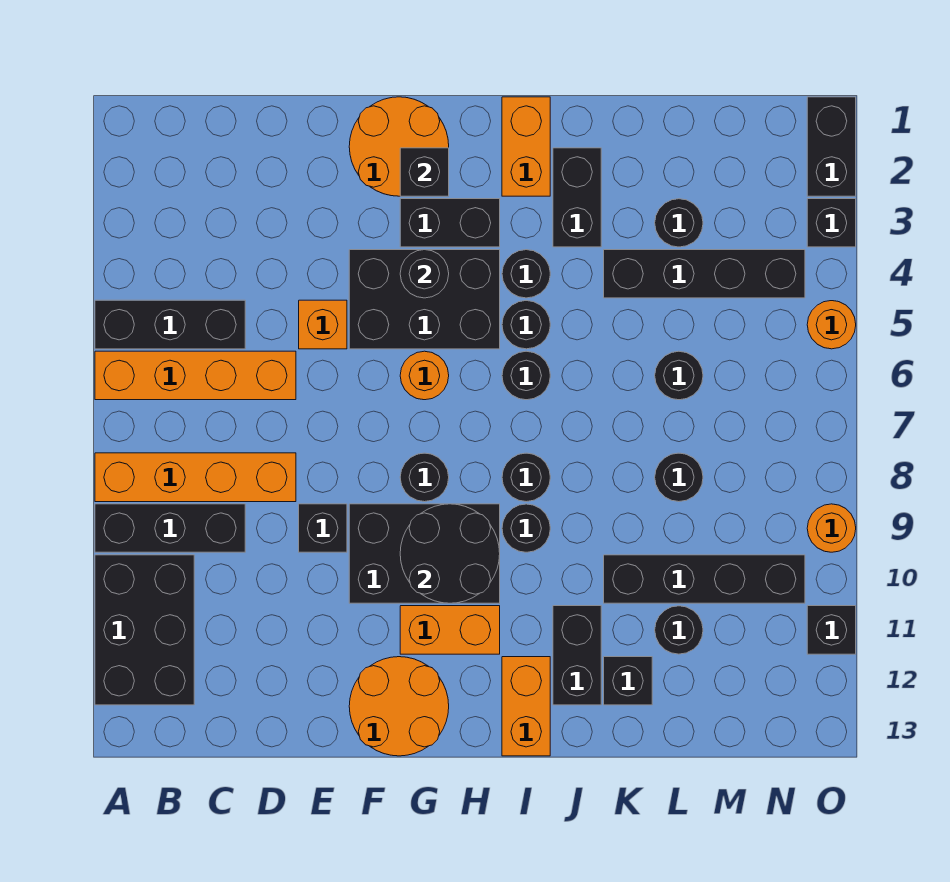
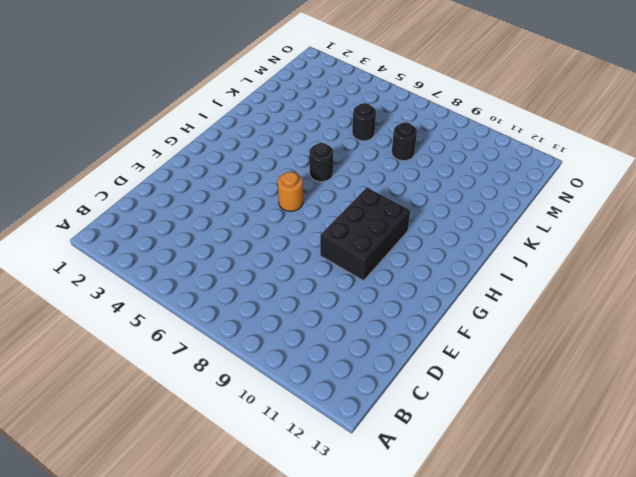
none -> black brick A5:C5 level 1
none -> orange brick A6:D6 level 1
none -> orange brick A8:D8 level 1
none -> black brick A9:C9 level 1

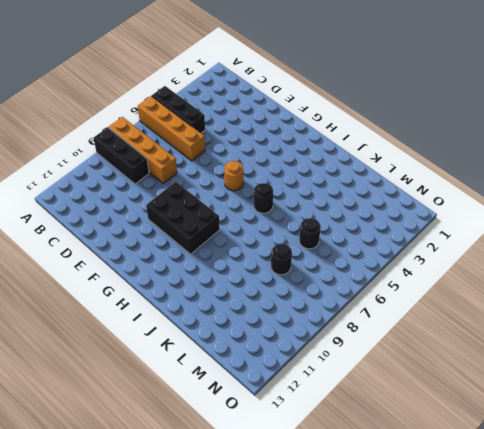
none -> black brick A10:B12 level 1
none -> orange brick E5 level 1
none -> black brick E9 level 1
none -> orange round brick F1:G2 level 1

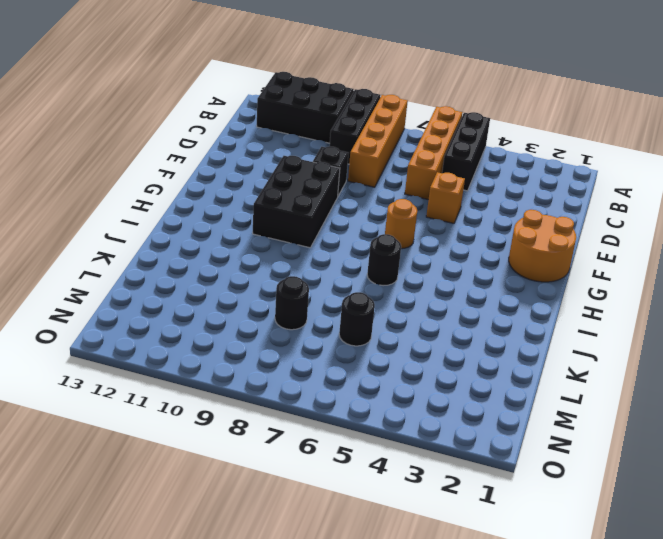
none -> black brick F4:H5 level 1
none -> orange round brick F12:G13 level 1
none -> black brick G3:H3 level 1
none -> black round brick G8 level 1

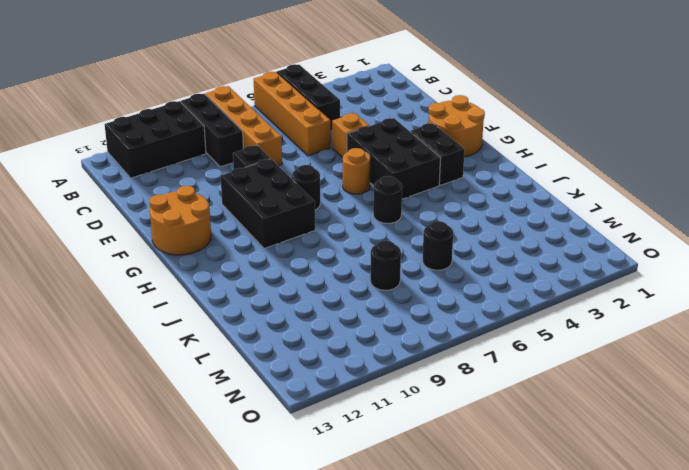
none -> orange brick G11:H11 level 1
none -> orange brick I1:I2 level 1
none -> black round brick I4 level 1
none -> black round brick I5 level 1

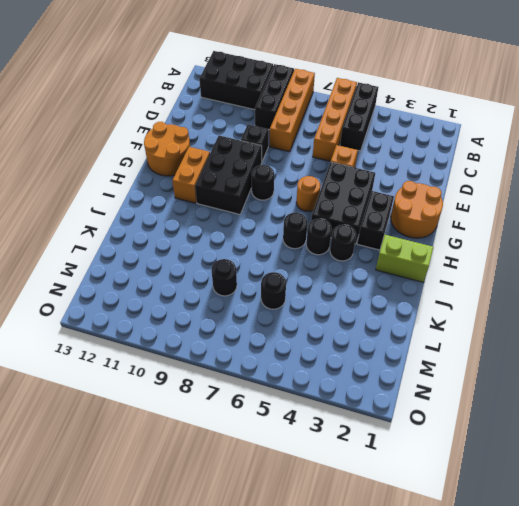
lime brick I1:I2 level 1 -> orange brick I1:I2 level 1
none -> black round brick I8 level 1
none -> black round brick I9 level 1
none -> orange brick I12:I13 level 1
none -> black brick J2:J3 level 1

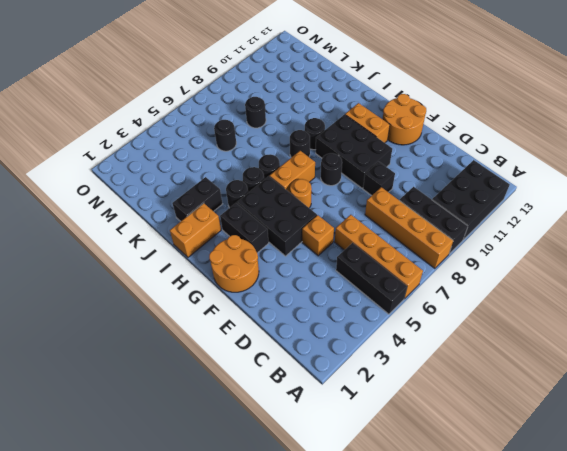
orange brick H6:H7 level 1 -> orange brick I12:I13 level 1
none -> black brick J11:J12 level 1
none -> black brick K4:N4 level 1
none -> black brick K10:N10 level 1
none -> black brick K12 level 1

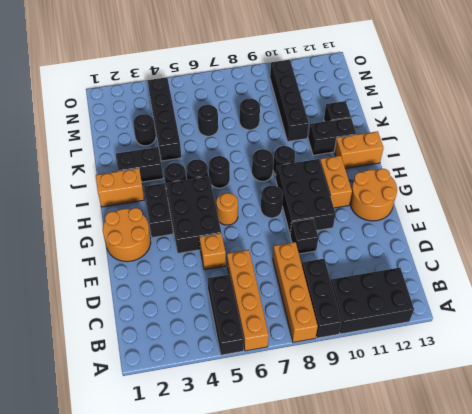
none -> black round brick L11 level 1
none -> black brick O1:O2 level 1
none -> black brick O3 level 1
none -> orange round brick O5 level 1

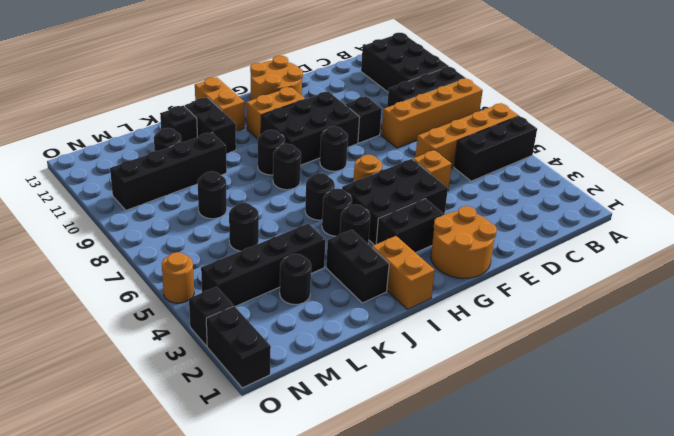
none -> orange round brick O9 level 1
none -> black brick O11 level 1
none -> black brick G2 level 2
none -> black round brick G4 level 2

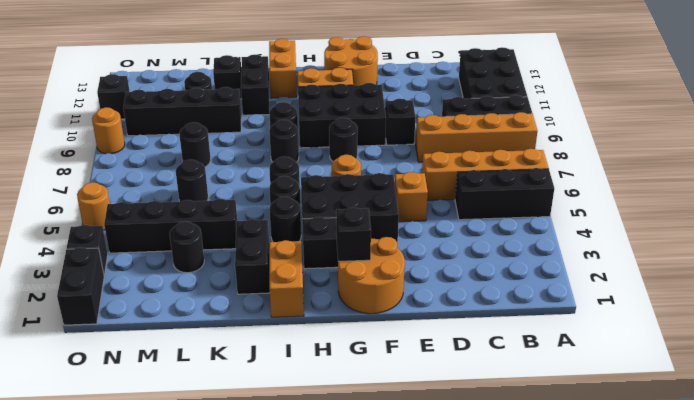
none -> black round brick G4 level 2
none -> black round brick G9:H10 level 2

